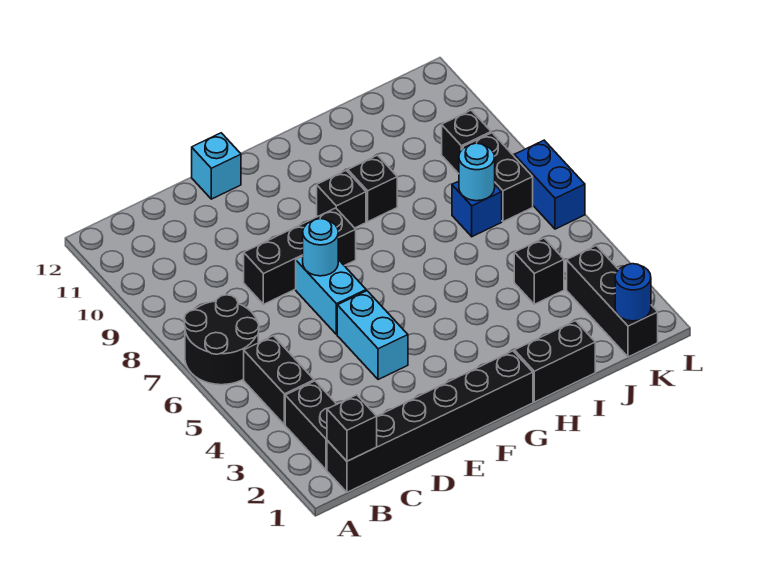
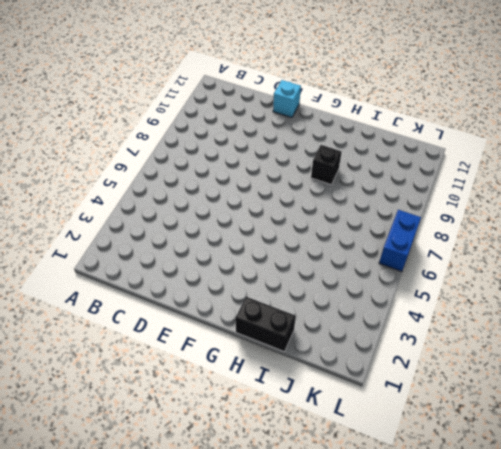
none -> black round brick A6:B7 level 1
none -> black brick B1:G1 level 1
none -> black brick B2:B3 level 1

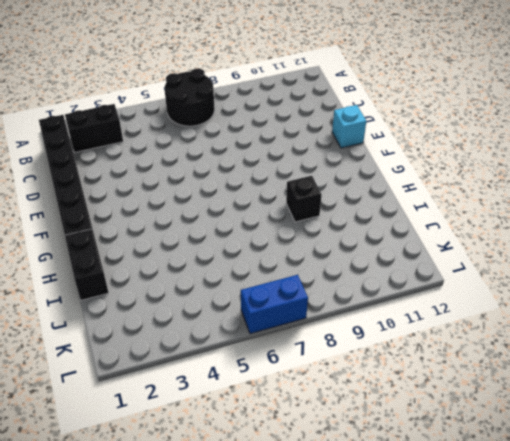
none -> black brick B4:B5 level 1
none -> black brick D8:F8 level 1
none -> cyan brick E4:E5 level 1

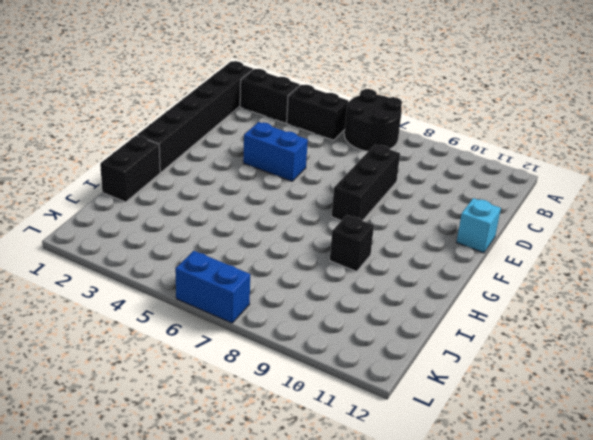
blue brick E4:E5 level 1 -> cyan brick E4:E5 level 1
none -> cyan brick E6:E7 level 1
none -> black brick G9 level 1
none -> black brick J4 level 1

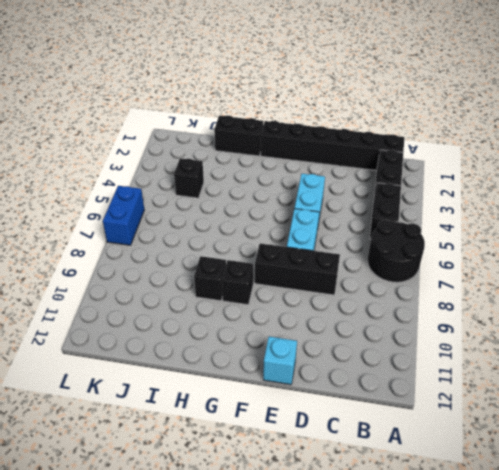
none -> blue brick J7 level 1
none -> black brick K1:K3 level 1
none -> black brick K7:K8 level 1

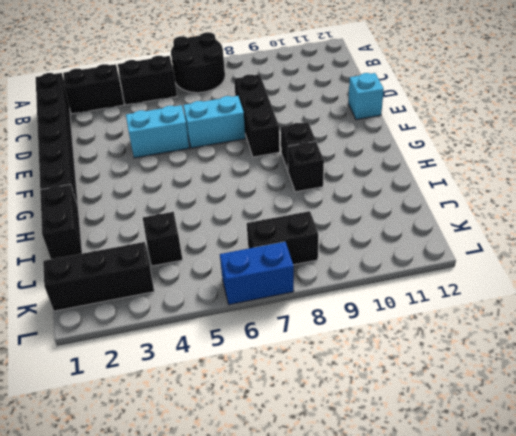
none -> blue brick J7 level 1
none -> black brick K9 level 1
none -> black brick B1 level 2

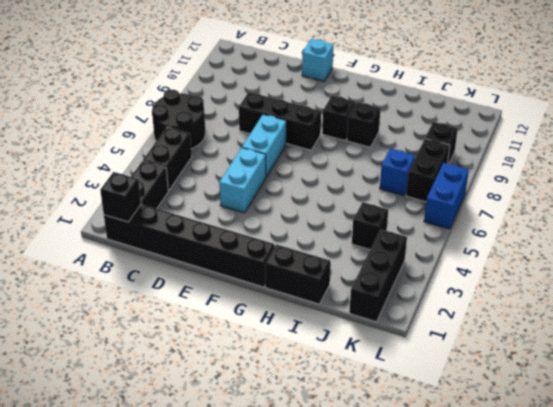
none -> cyan round brick E7 level 2
none -> cyan round brick J7 level 2
none -> blue round brick K1 level 2

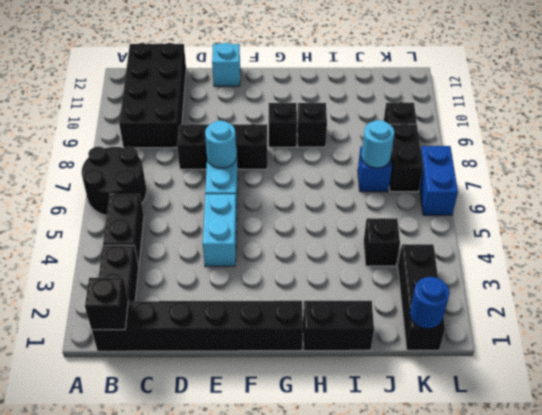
black brick B9:C12 level 1 -> none

